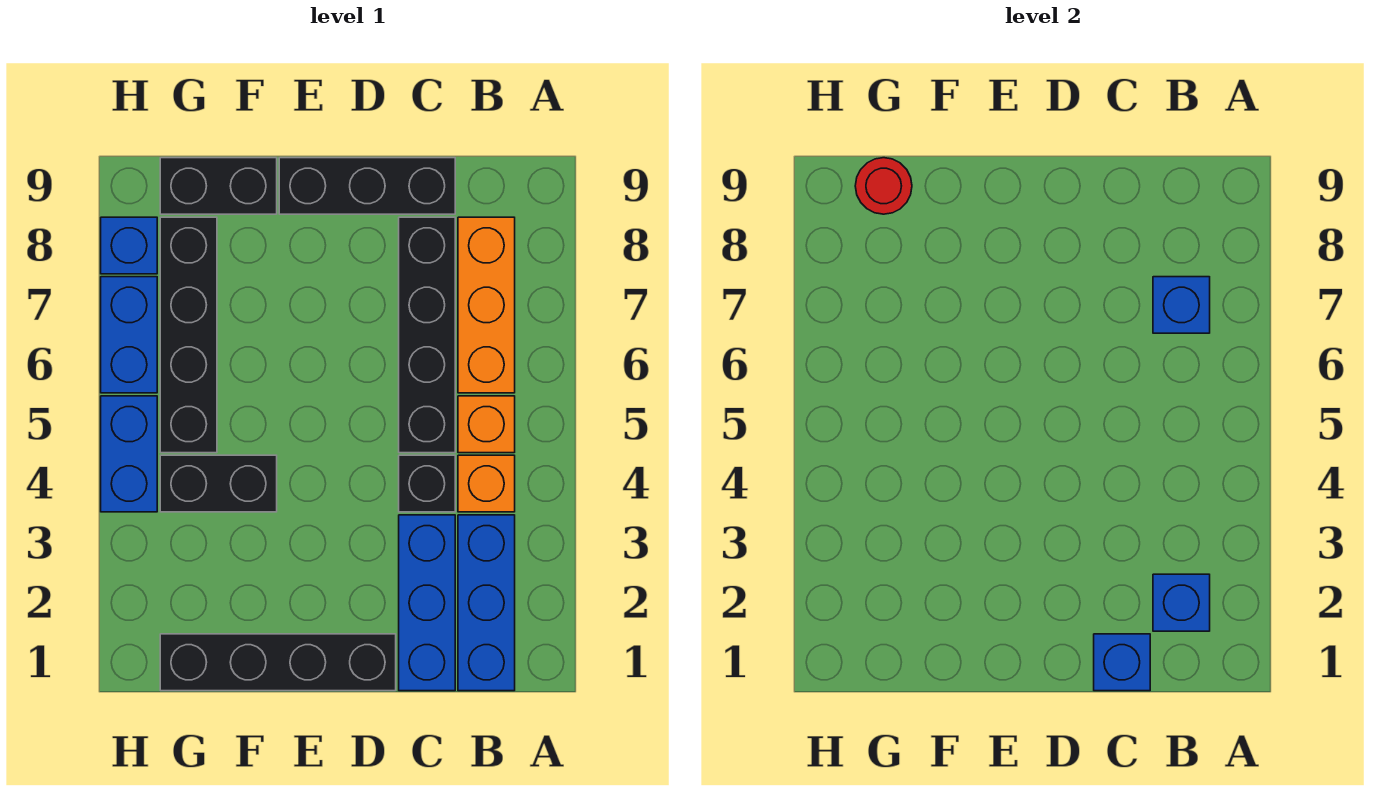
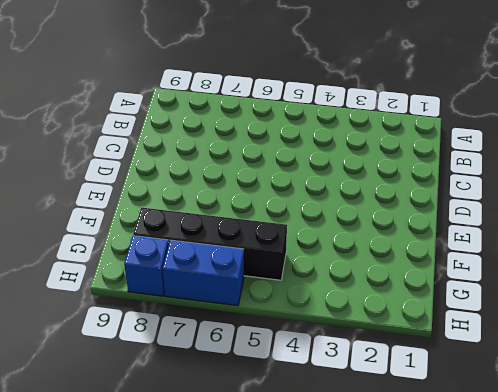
none -> blue brick B1:B3 level 1
none -> orange brick B4 level 1
none -> orange brick B5 level 1

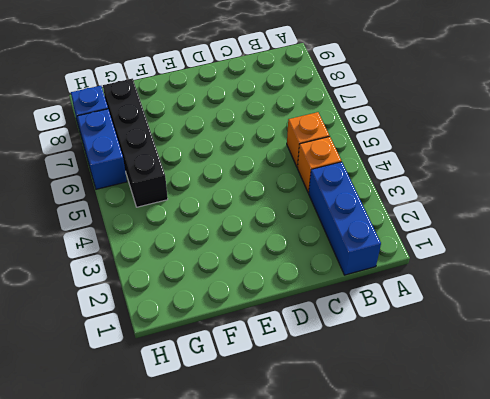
none -> orange brick B6:B8 level 1
none -> blue brick C1:C3 level 1
none -> black brick C4 level 1

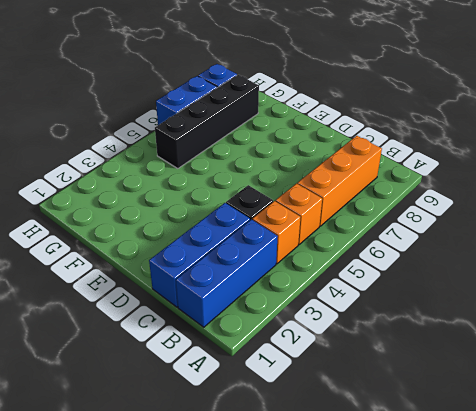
none -> black brick C5:C8 level 1
none -> black brick C9:E9 level 1
none -> black brick D1:G1 level 1

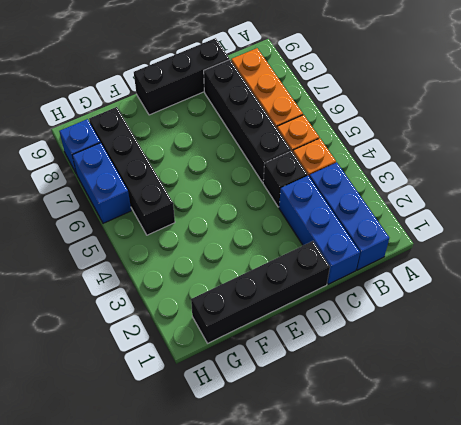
none -> black brick F4:G4 level 1
none -> black brick F9:G9 level 1
none -> blue brick H4:H5 level 1

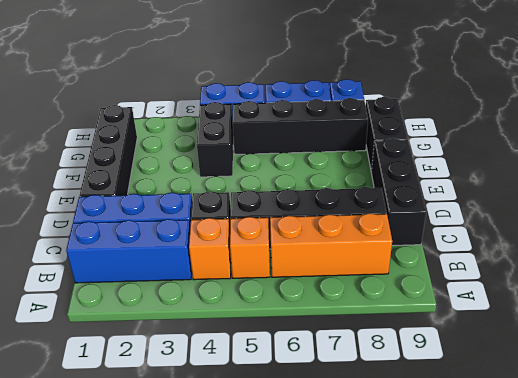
none -> blue brick B2 level 2
none -> blue brick B7 level 2
none -> blue brick C1 level 2

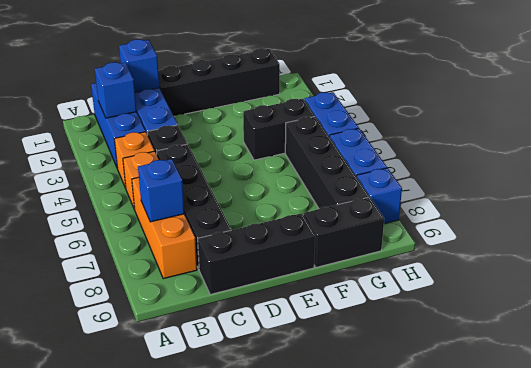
none -> red round brick G9 level 2

